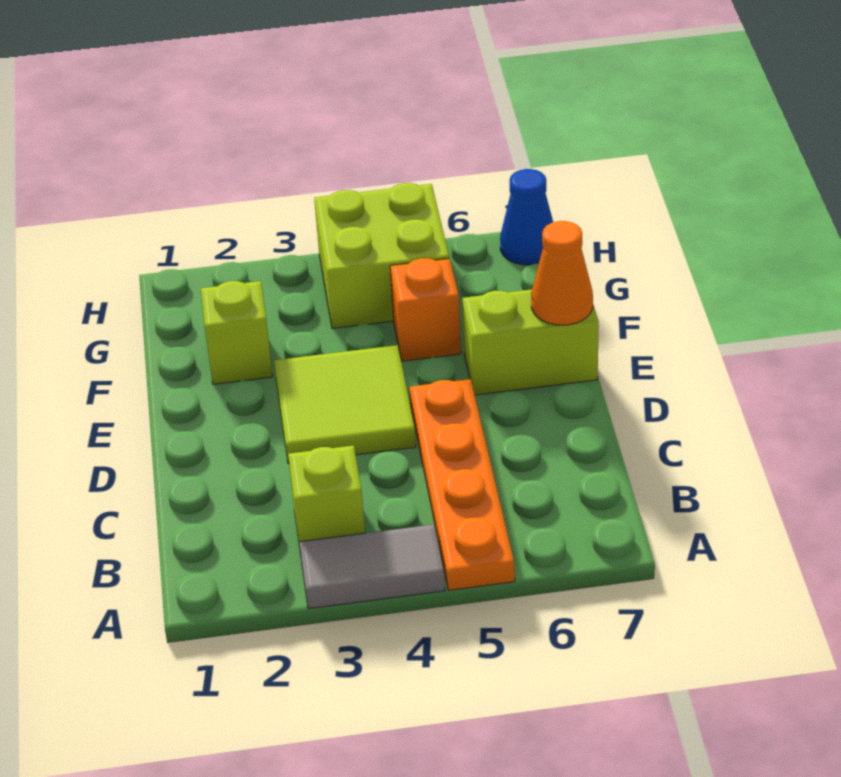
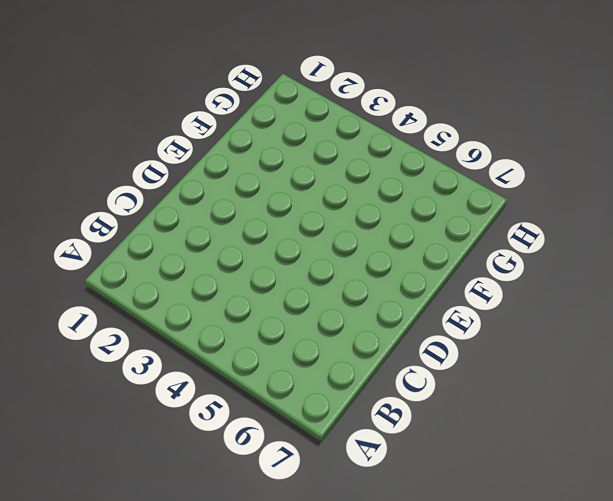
none -> grey tile A3:A4 level 1
none -> orange plate A5:D5 level 1

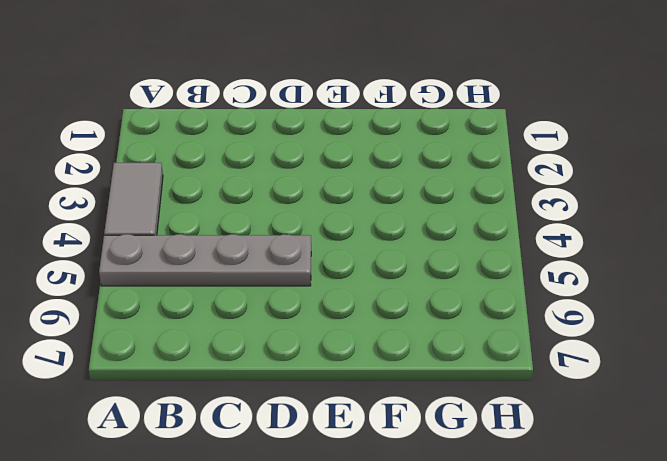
grey plate A5:D5 level 1 -> orange plate A5:D5 level 1
none -> lime brick B3 level 1
none -> lime tile D3:E4 level 1

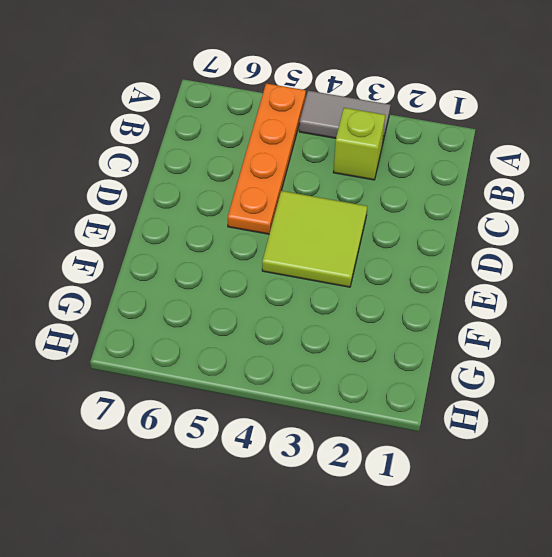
none -> lime brick E6:E7 level 1
none -> lime brick F2 level 1

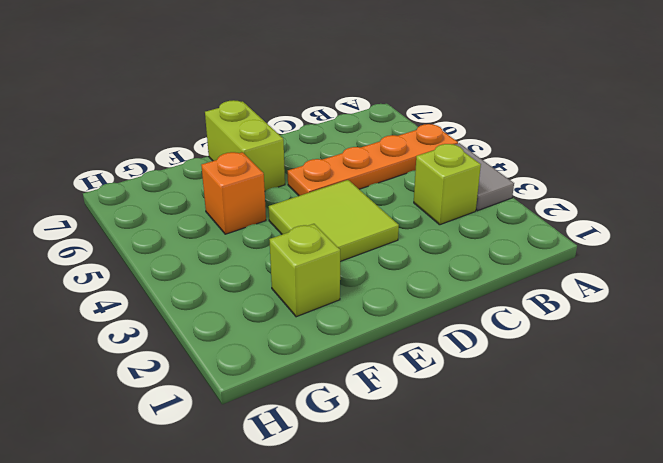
none -> lime brick G4:H5 level 1
none -> blue cone H7 level 1

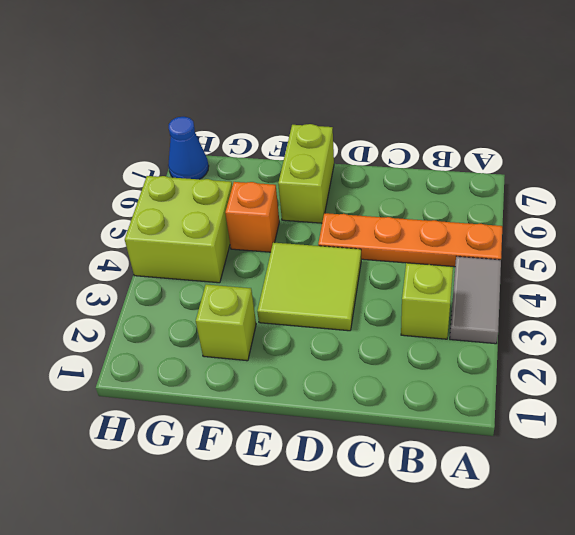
none -> orange cone E7 level 2

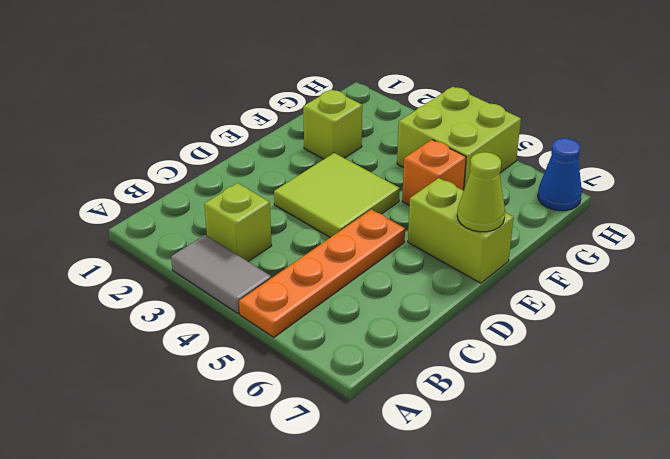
lime cone E7 level 2 -> orange cone E7 level 2

